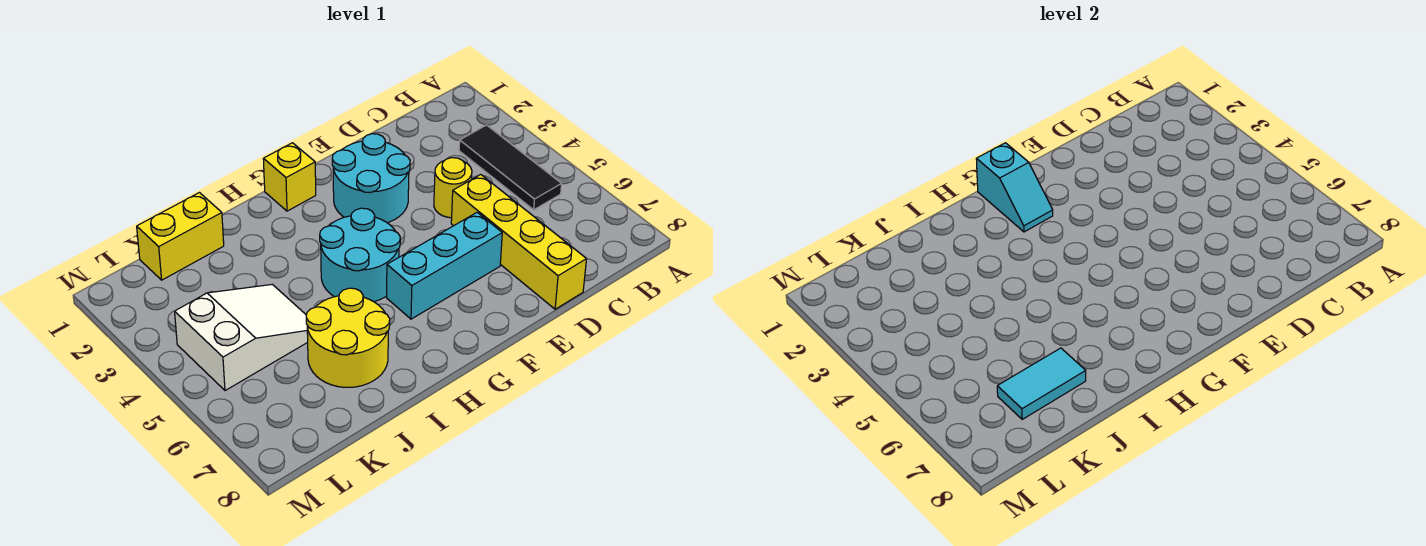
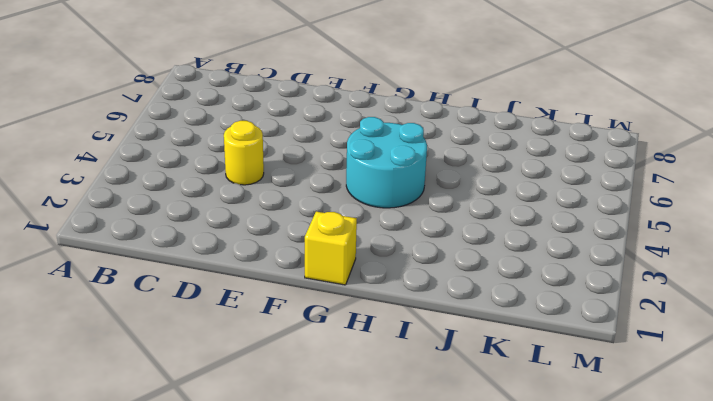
none -> black tile B3:B5 level 1
none -> yellow brick D5:D8 level 1
none -> cyan round brick E2:F3 level 1

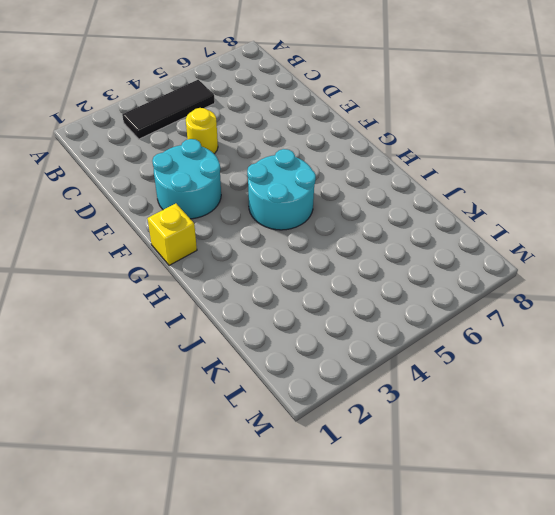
none -> yellow brick D5:D8 level 1
none -> cyan brick E6:G6 level 1
none -> yellow round brick I6:J7 level 1

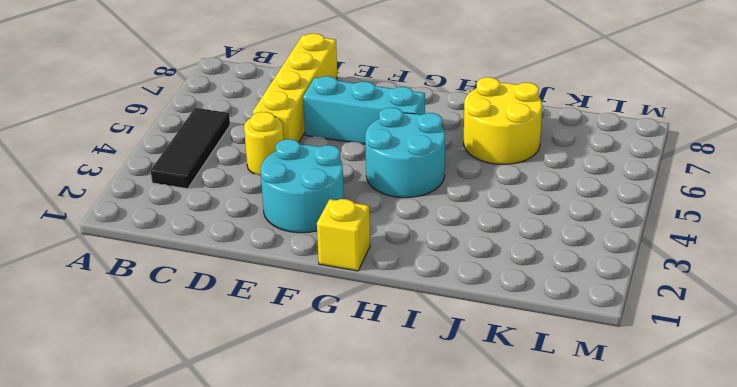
none -> yellow brick J1:K1 level 1
none -> white slope J4:L5 level 1 top L
none -> cyan slope G1:G2 level 2 top 1

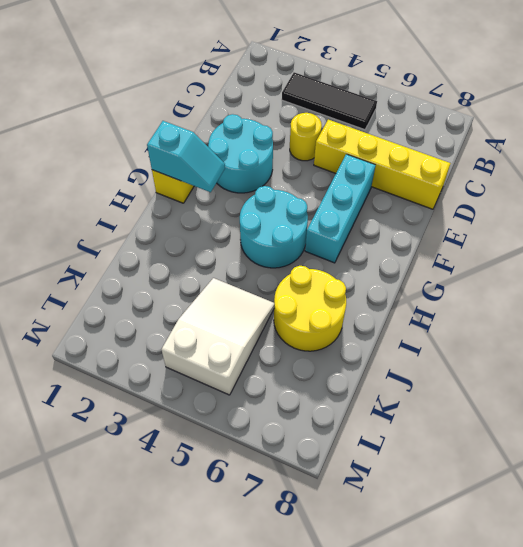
none -> yellow brick J1:K1 level 1
none -> cyan tile J7:K7 level 2

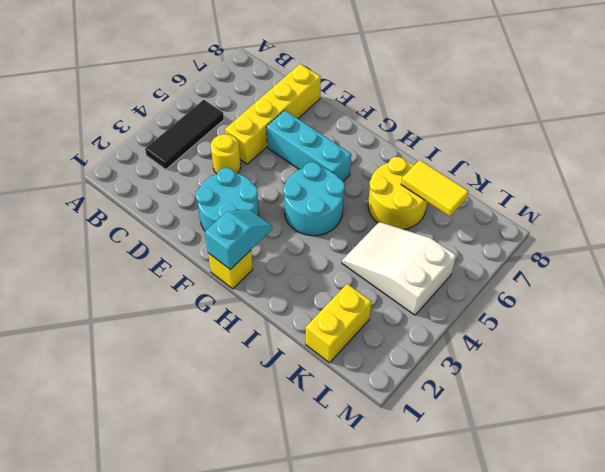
yellow tile J7:K7 level 2 -> cyan tile J7:K7 level 2
yellow brick K1:K2 level 1 -> yellow brick J1:K1 level 1

